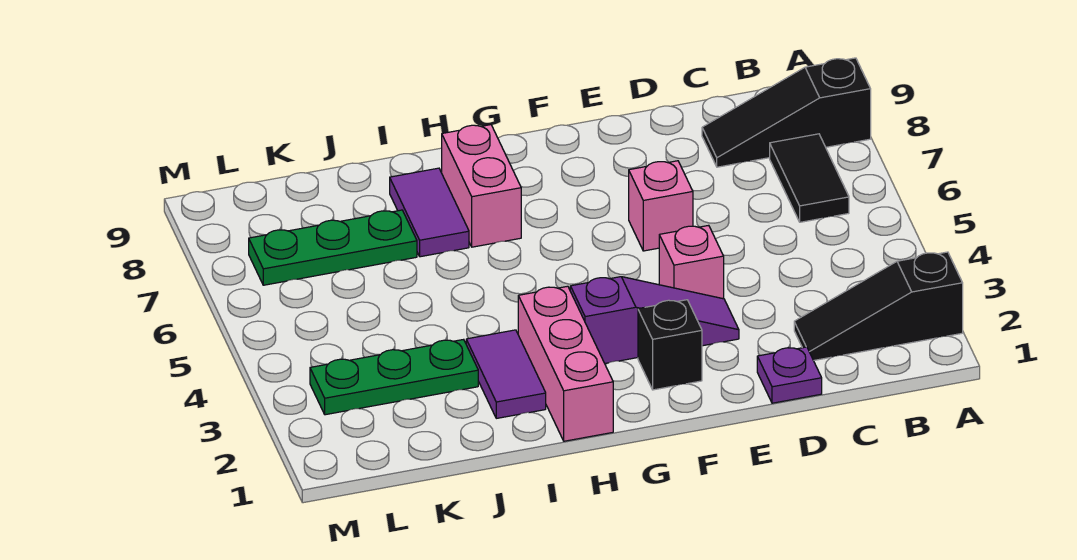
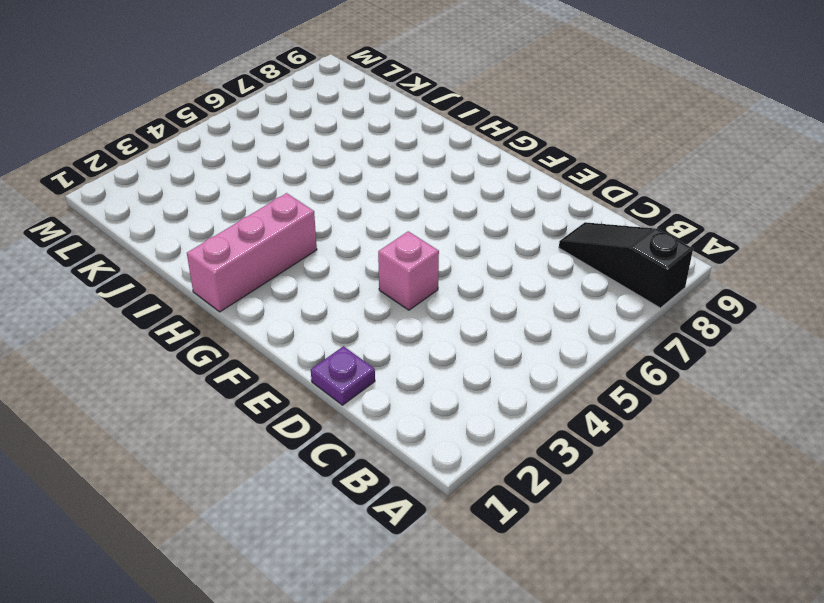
none -> black slope A2:C2 level 1 top A
none -> black tile B6:B7 level 1
none -> purple slope E3:G3 level 1 top G

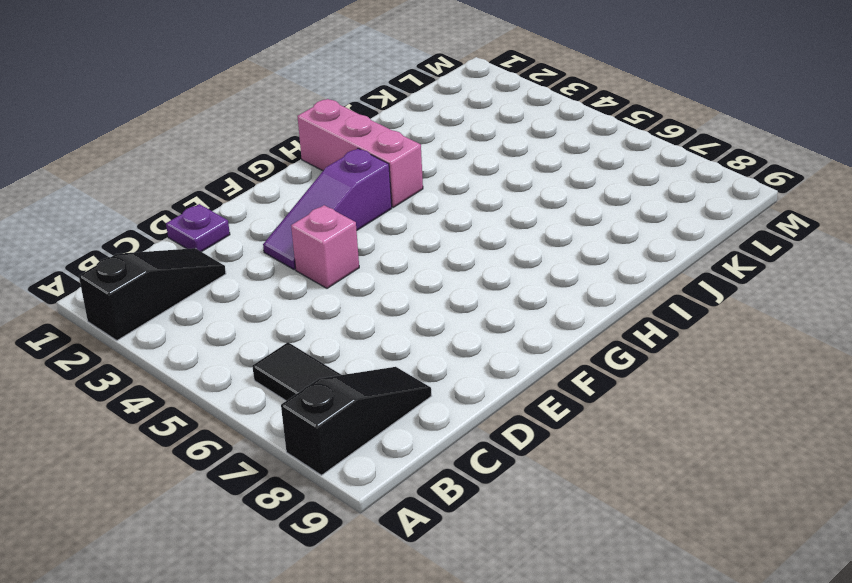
none -> pink brick E6 level 1
none -> black brick F2 level 1
none -> pink brick H7:H8 level 1

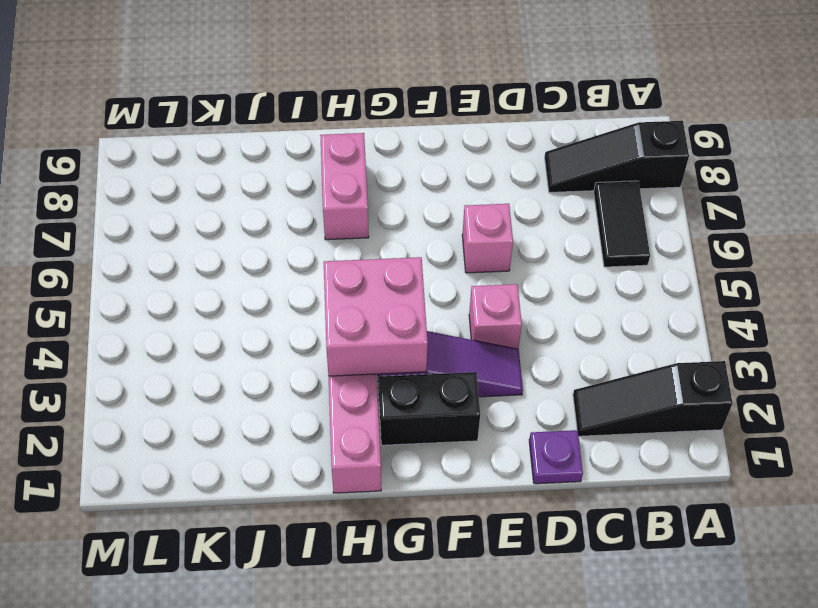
black brick F2:G2 level 1 -> black brick F2 level 1
pink brick G3:H4 level 2 -> none
none -> purple tile I2:I3 level 1
none -> purple tile I7:I8 level 1
none -> green plate J3:L3 level 1

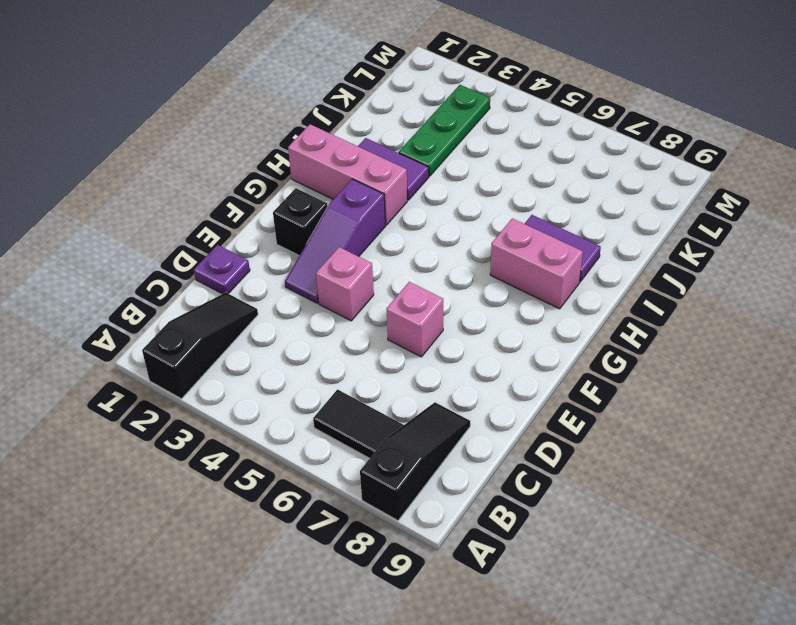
none -> green plate J7:L7 level 1

